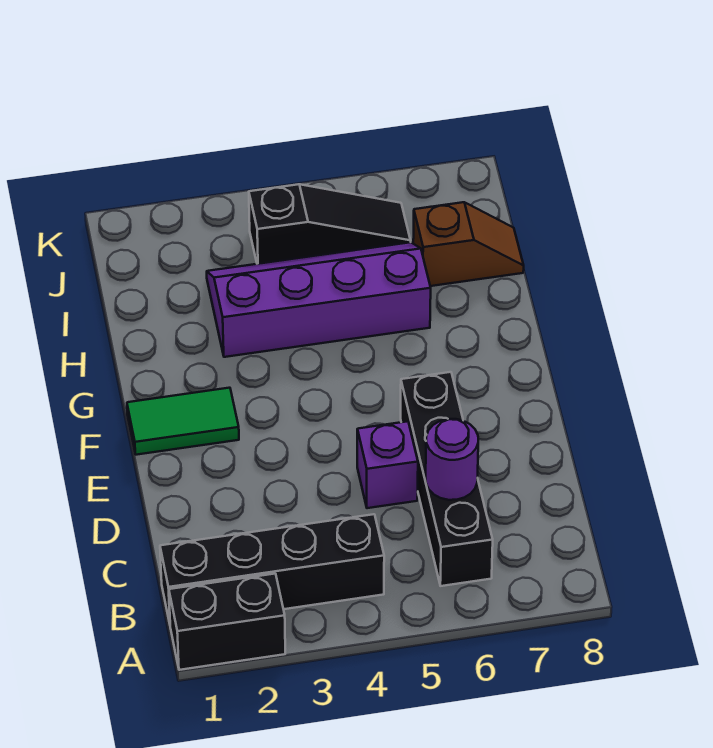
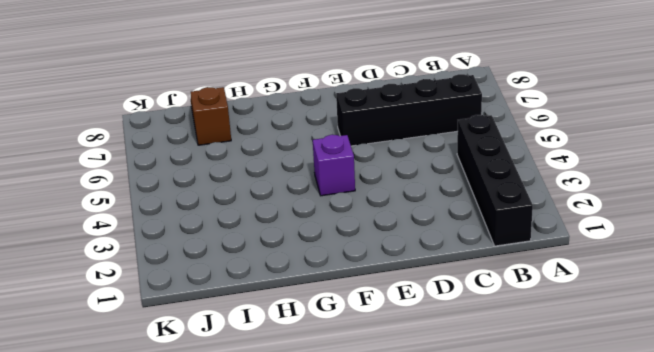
purple brick F4 level 1 -> purple brick D5 level 1
none -> black brick A1:A2 level 1
none -> green tile F1:F2 level 1

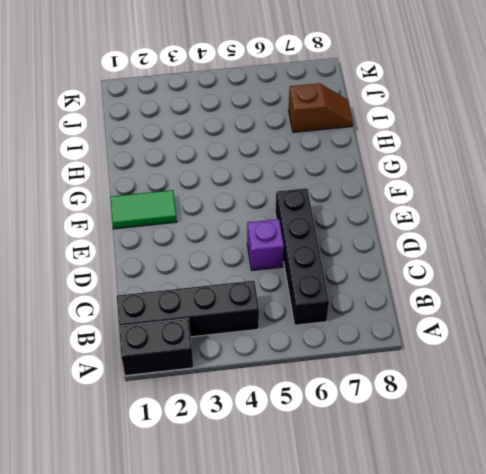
none -> purple slope H3:I6 level 1 top H
none -> black slope J4:J6 level 1 top 4

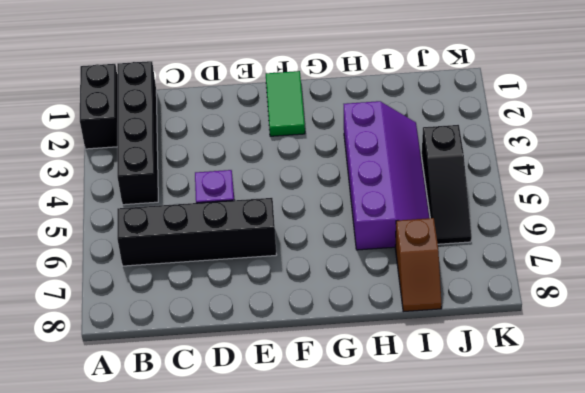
none -> purple round brick C6 level 2

